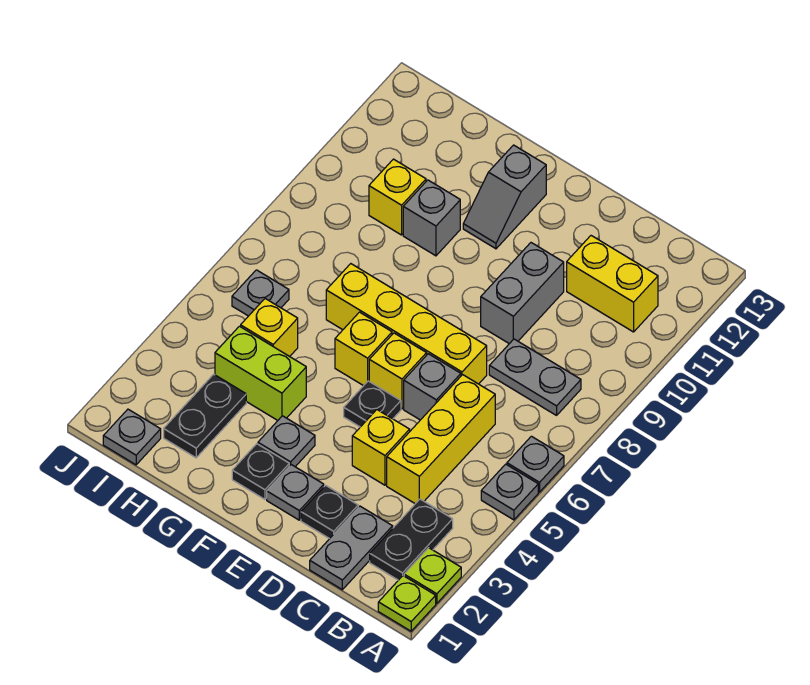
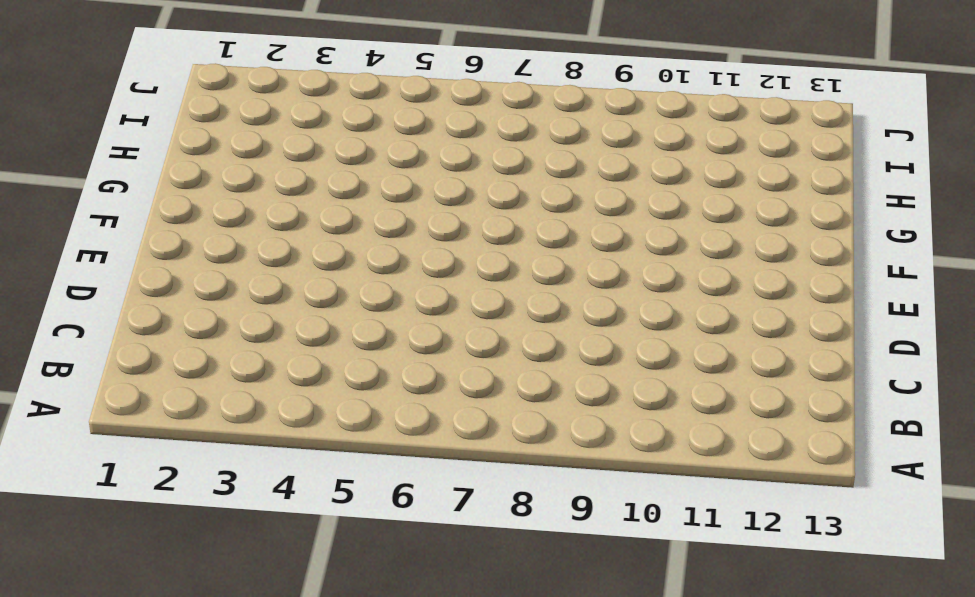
none -> lime plate A1 level 1
none -> lime plate A2 level 1
none -> grey plate A5 level 1

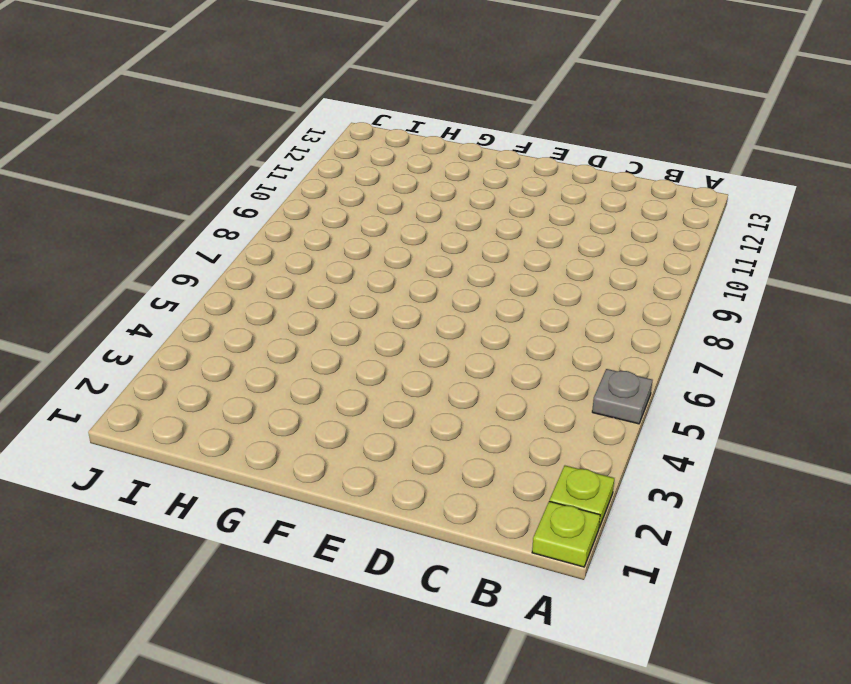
none -> grey plate A6 level 1
none -> black plate B2:B3 level 1
none -> grey plate B8:C8 level 1

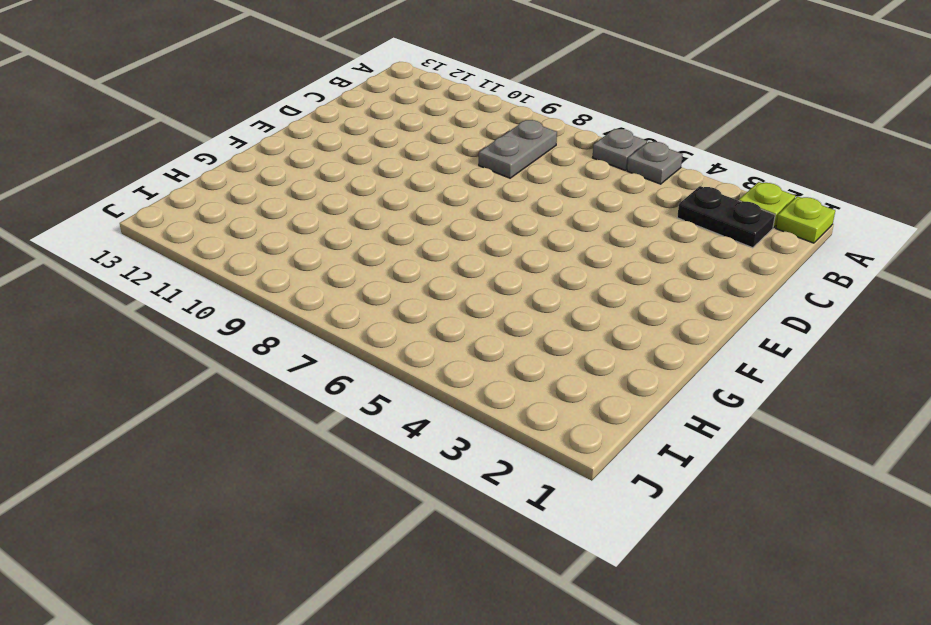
none -> yellow brick B11:C11 level 1
none -> grey plate C1:C2 level 1
none -> yellow brick C4:C6 level 1

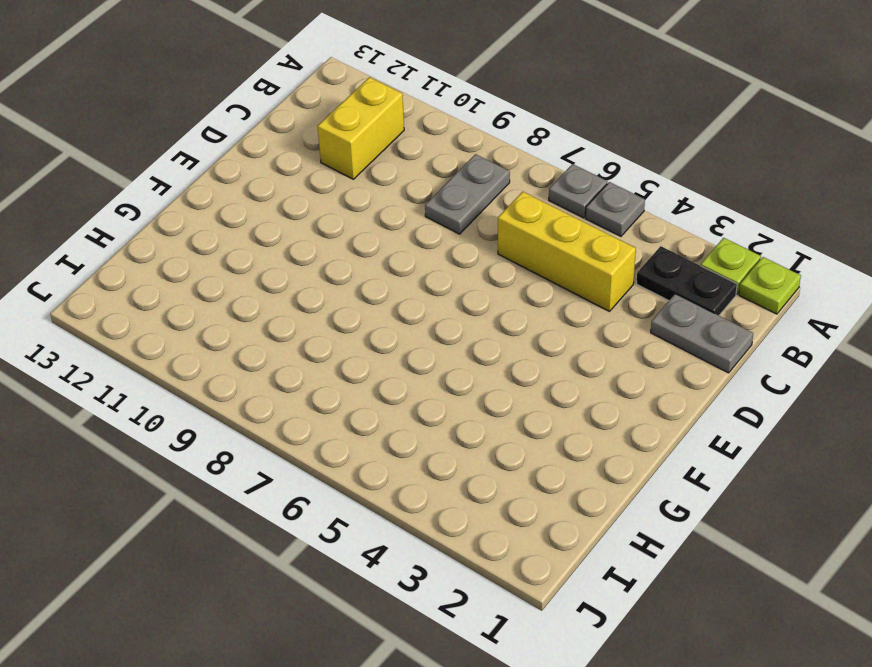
none -> black plate D2 level 1
none -> yellow brick D4 level 1
none -> grey brick D6 level 1

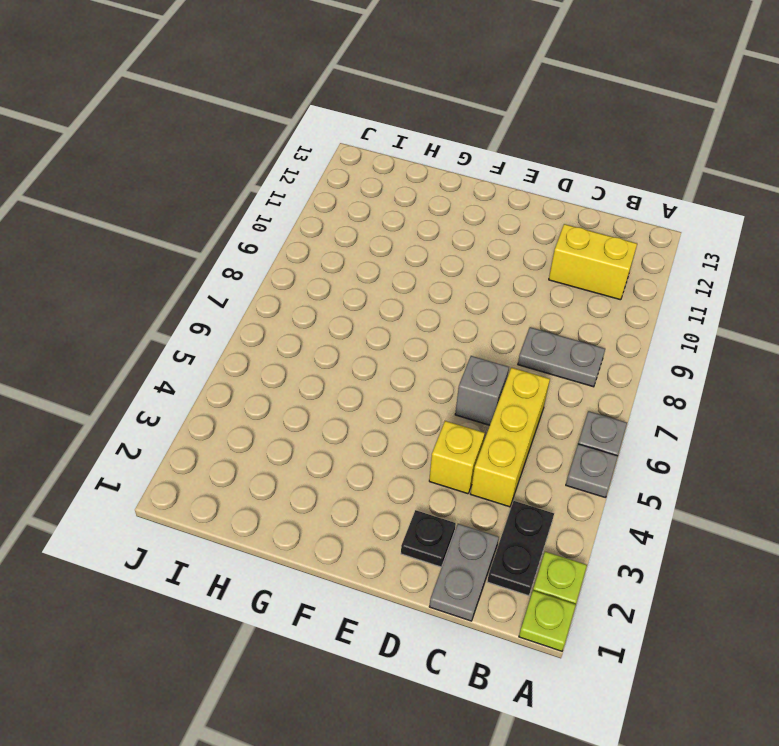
none -> yellow brick D7:G7 level 1
none -> grey brick D9:D10 level 1
none -> grey plate E2 level 1

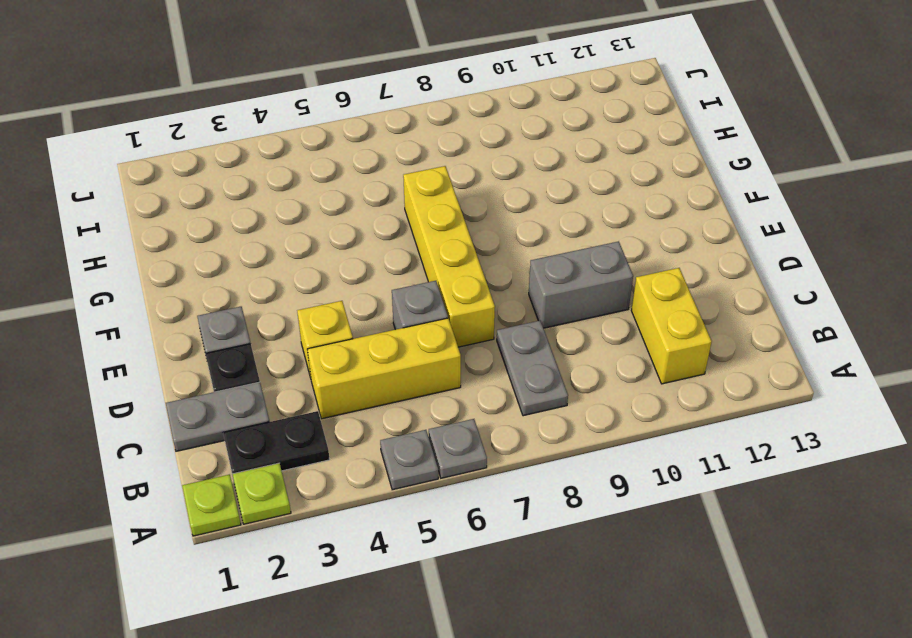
none -> black plate E5 level 1
none -> yellow brick E6 level 1
none -> black plate F2 level 1

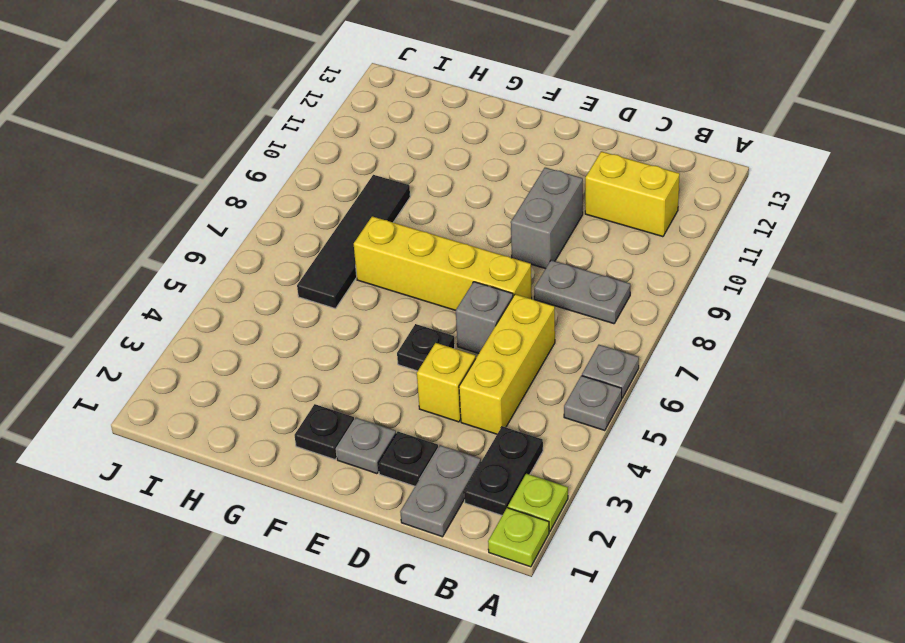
black tile H6:H9 level 1 -> none
none -> yellow brick E6 level 1
none -> grey plate F3 level 1
none -> yellow brick F6 level 1

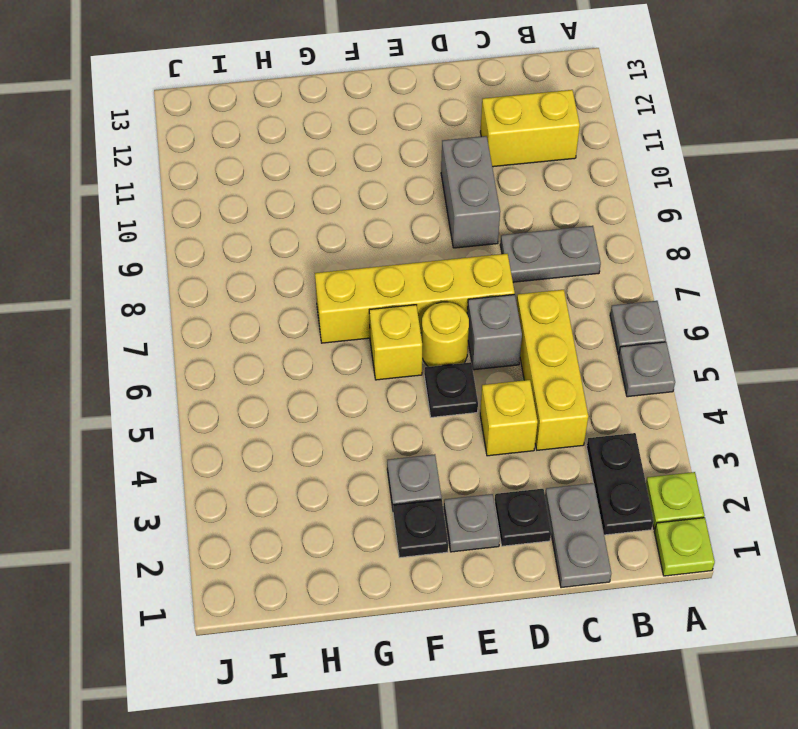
yellow round brick E6 level 1 -> yellow brick E6 level 1
none -> grey slope F11:F12 level 1 top 12
none -> lime brick G4:H4 level 1
none -> grey brick G10 level 1

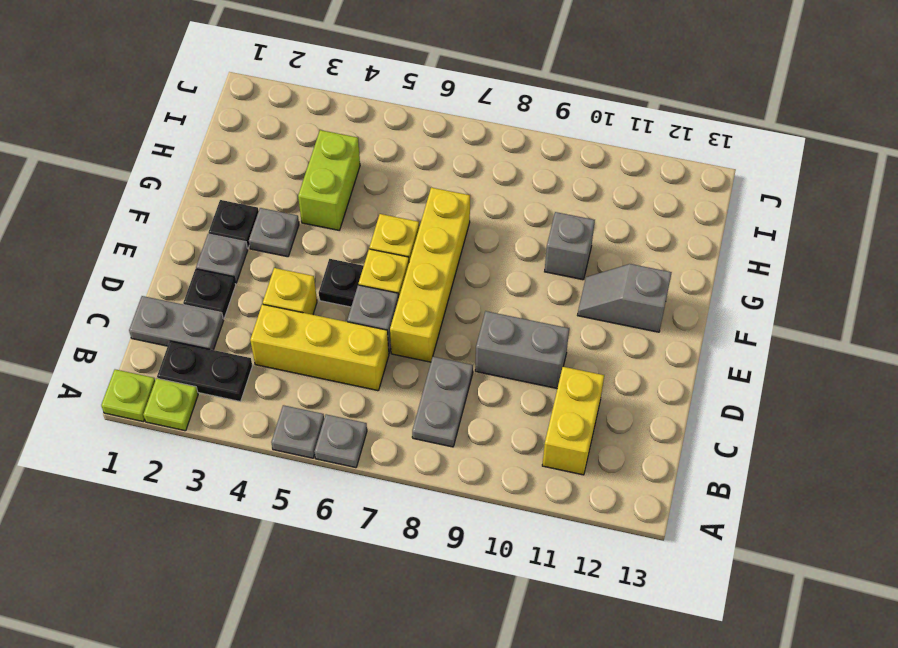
none -> black plate H2:H3 level 1
none -> yellow brick H5 level 1
none -> yellow brick H10 level 1

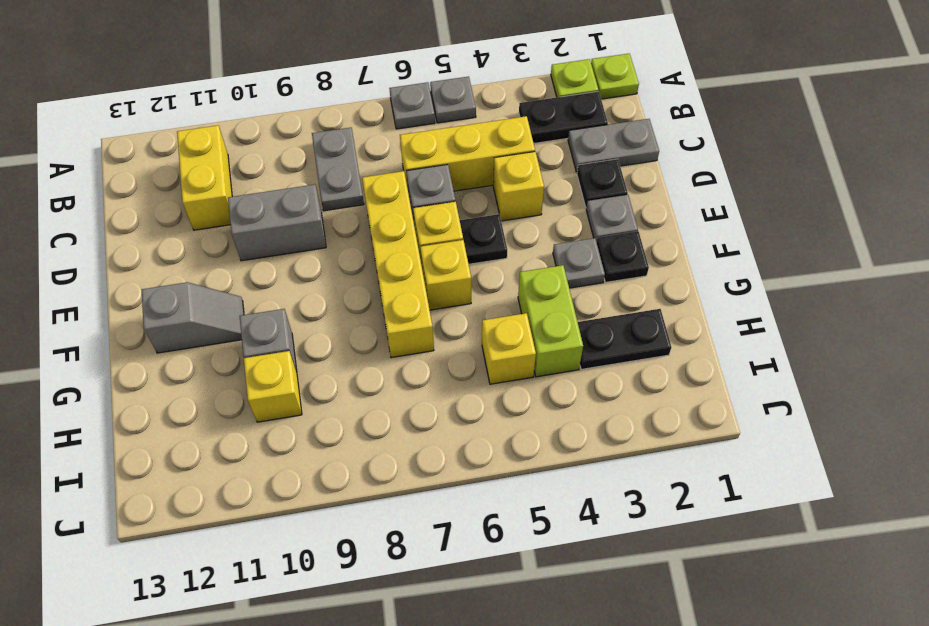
none -> grey plate I1 level 1
none -> grey plate I6 level 1

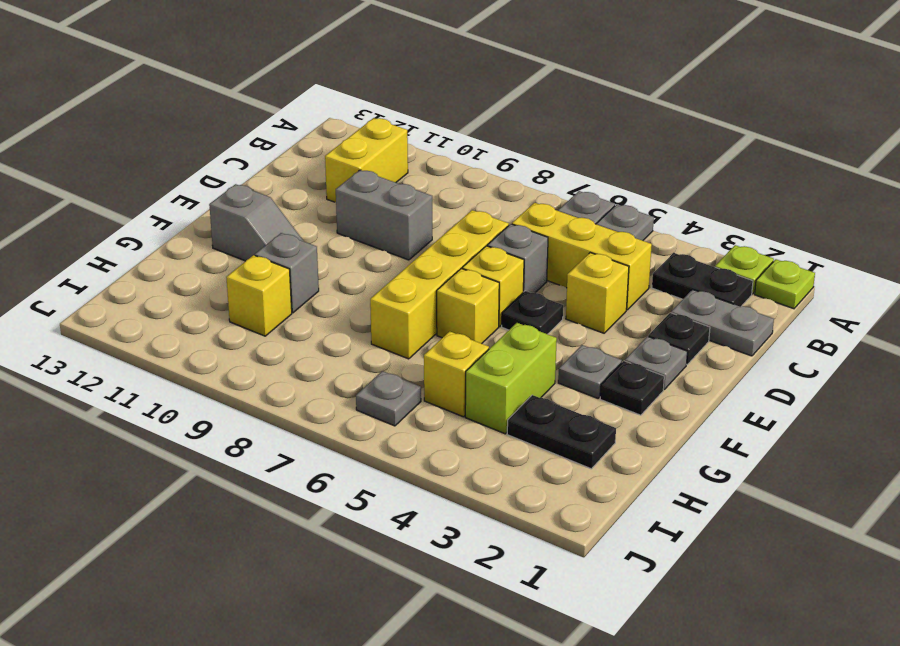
none -> grey plate B8:C8 level 1
none -> grey plate I1 level 1

